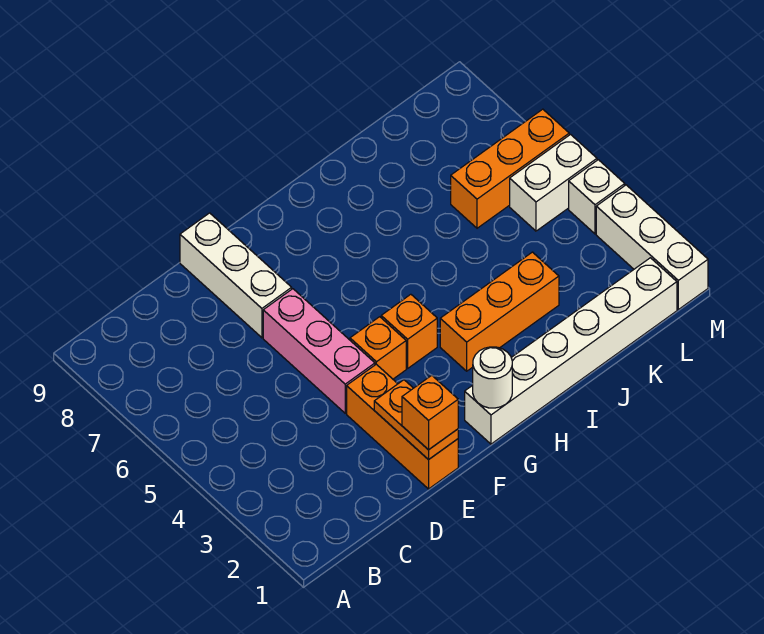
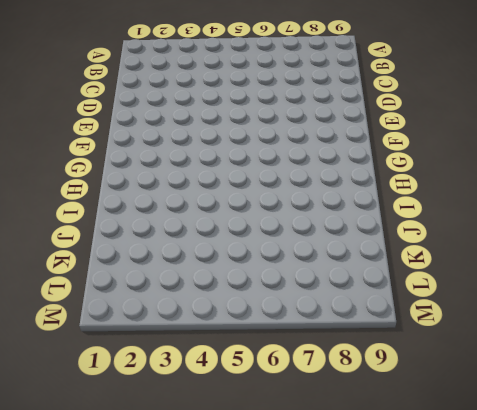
none -> orange brick E1:E3 level 1
none -> pink brick E4:E6 level 1
none -> white brick E7:E9 level 1

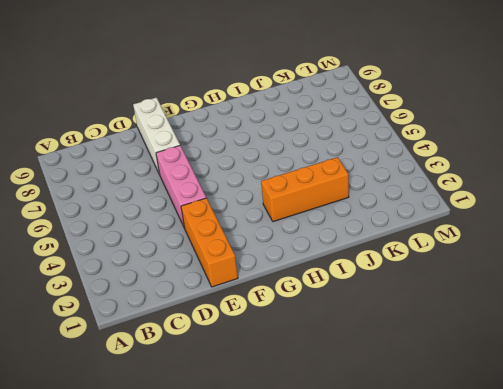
none -> orange brick F4 level 1
none -> white brick G1:L1 level 1
none -> orange brick G4 level 1

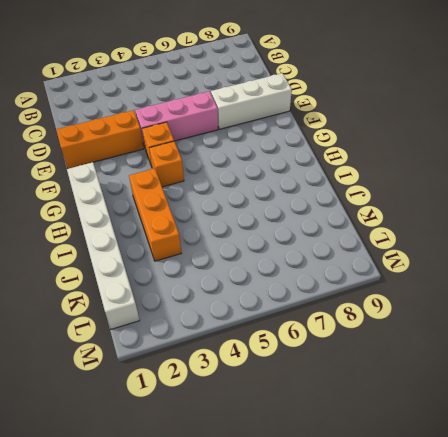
none -> orange brick K6:M6 level 1
none -> white brick L5:M5 level 1
none -> white brick M1:M3 level 1

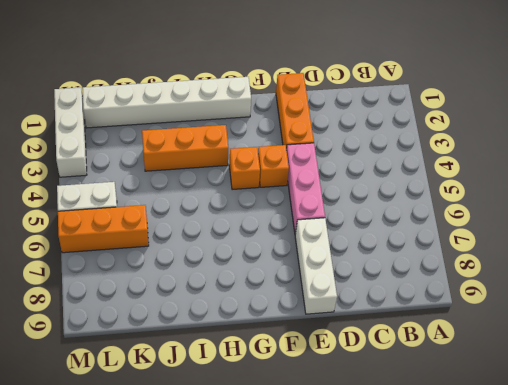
none -> white brick M4 level 1
none -> orange plate E1:E2 level 2
none -> white round brick G1 level 2

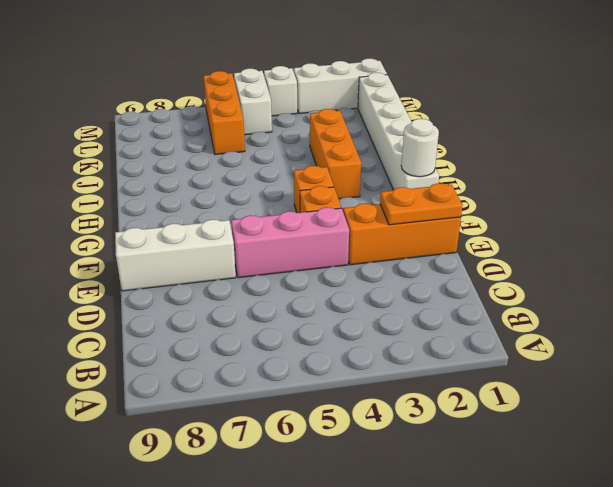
none -> orange brick E1 level 3

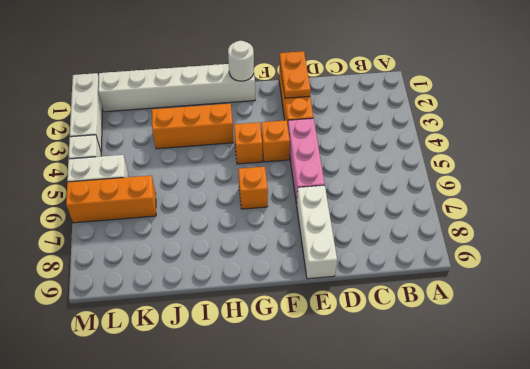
orange brick G6 level 1 -> orange brick E1 level 3

